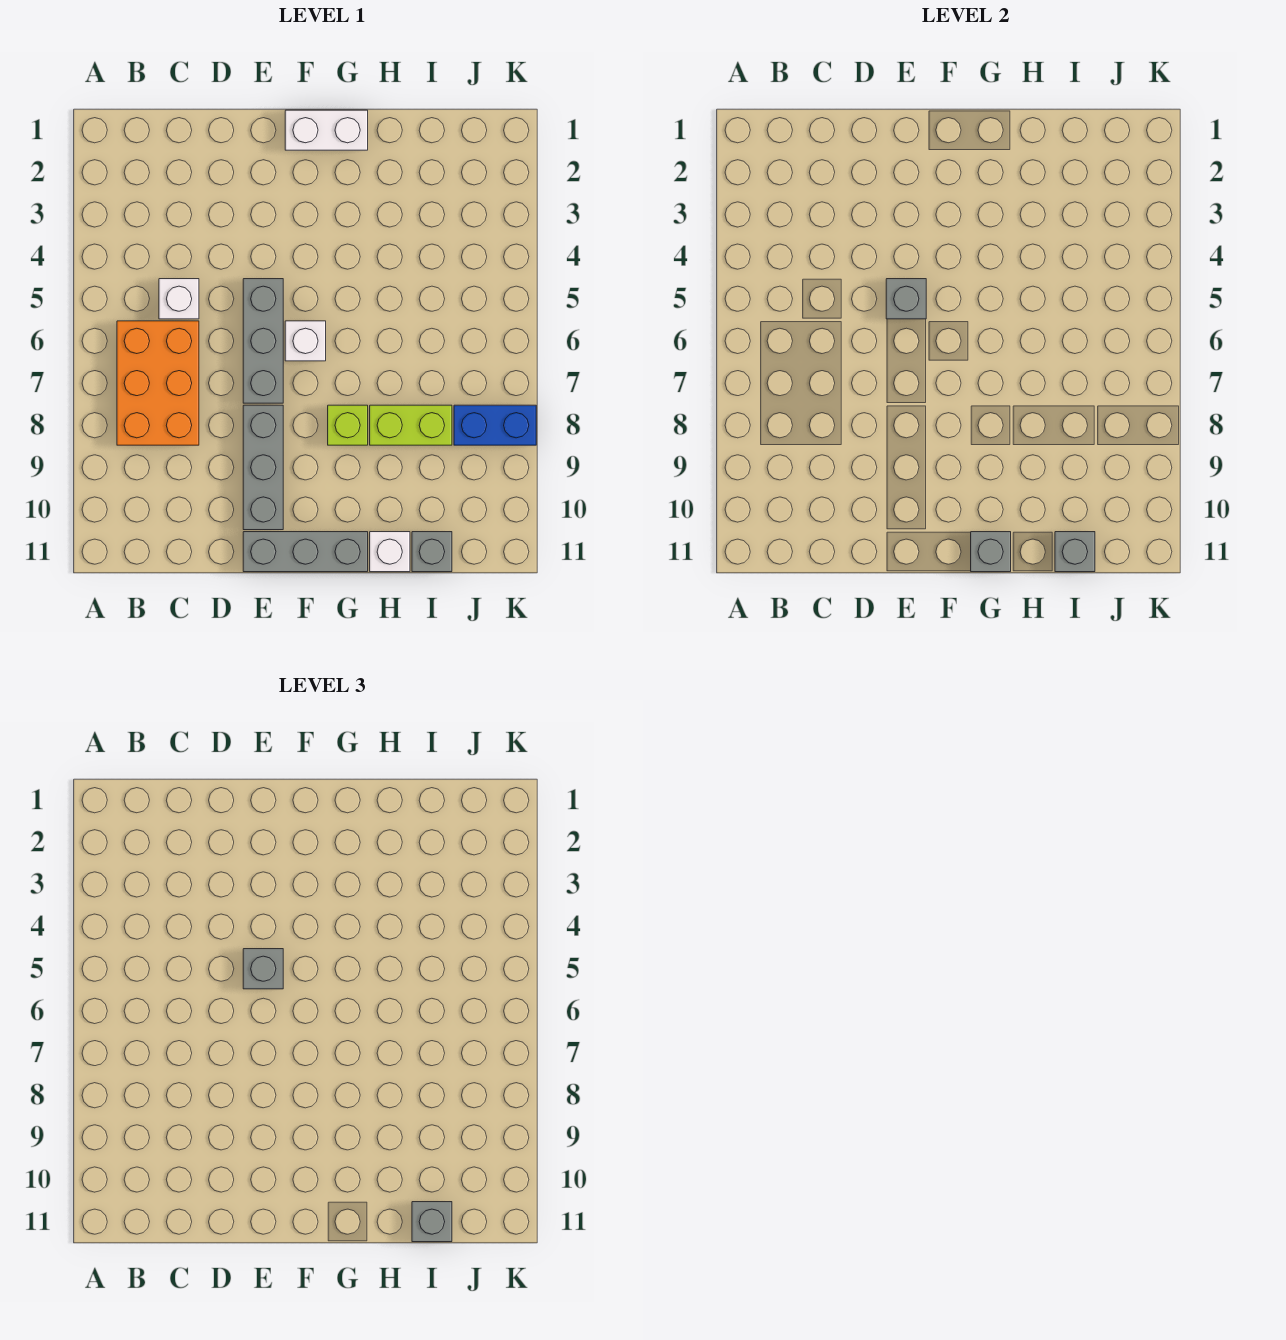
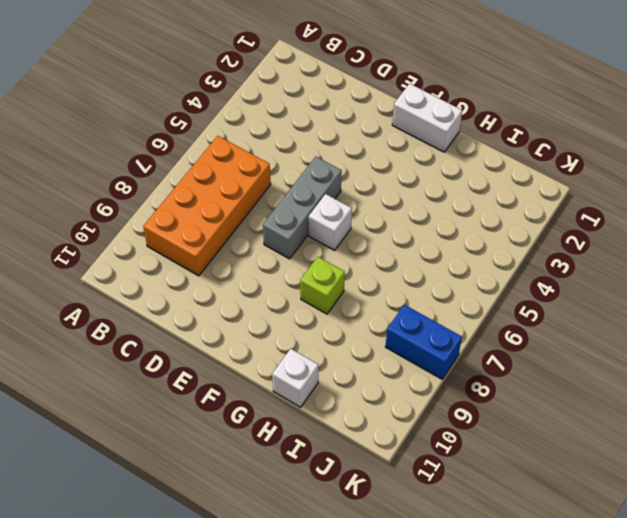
orange brick B6:C9 level 1 -> orange brick B6:C8 level 1
none -> white brick C5 level 1
none -> grey brick E8:E10 level 1
none -> grey brick E11:G11 level 1

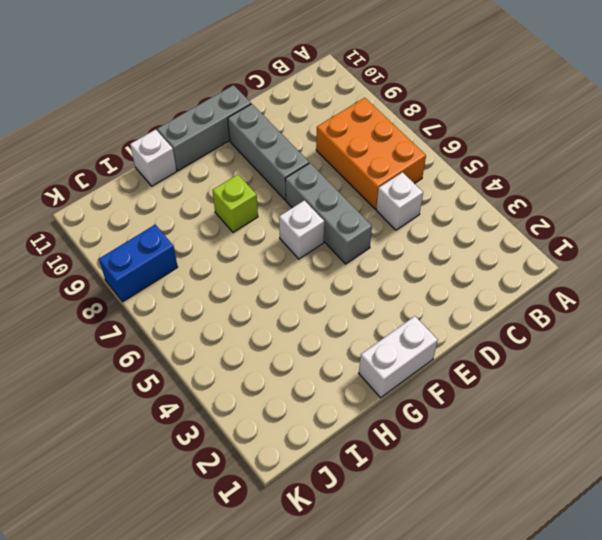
none -> lime brick H8:I8 level 1
none -> grey brick I11 level 1
none -> grey brick E5 level 2

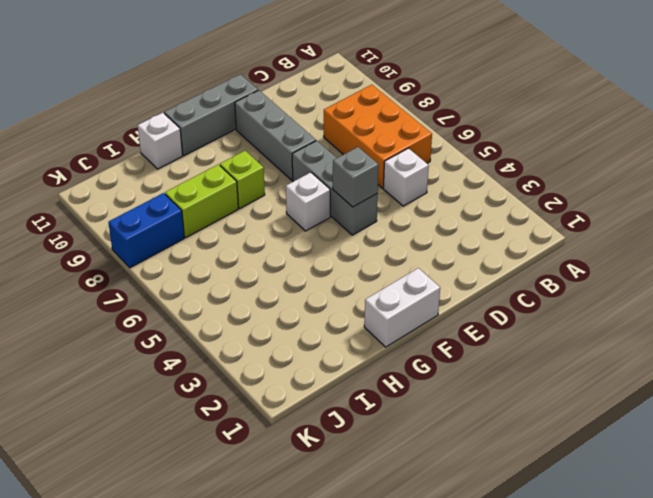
none -> grey brick I11 level 1
none -> grey brick G11 level 2
none -> grey brick I11 level 2

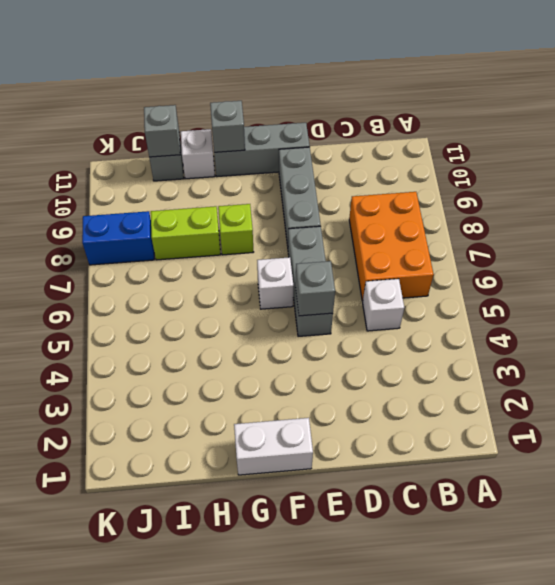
none -> grey brick E5 level 3
none -> grey brick I11 level 3

